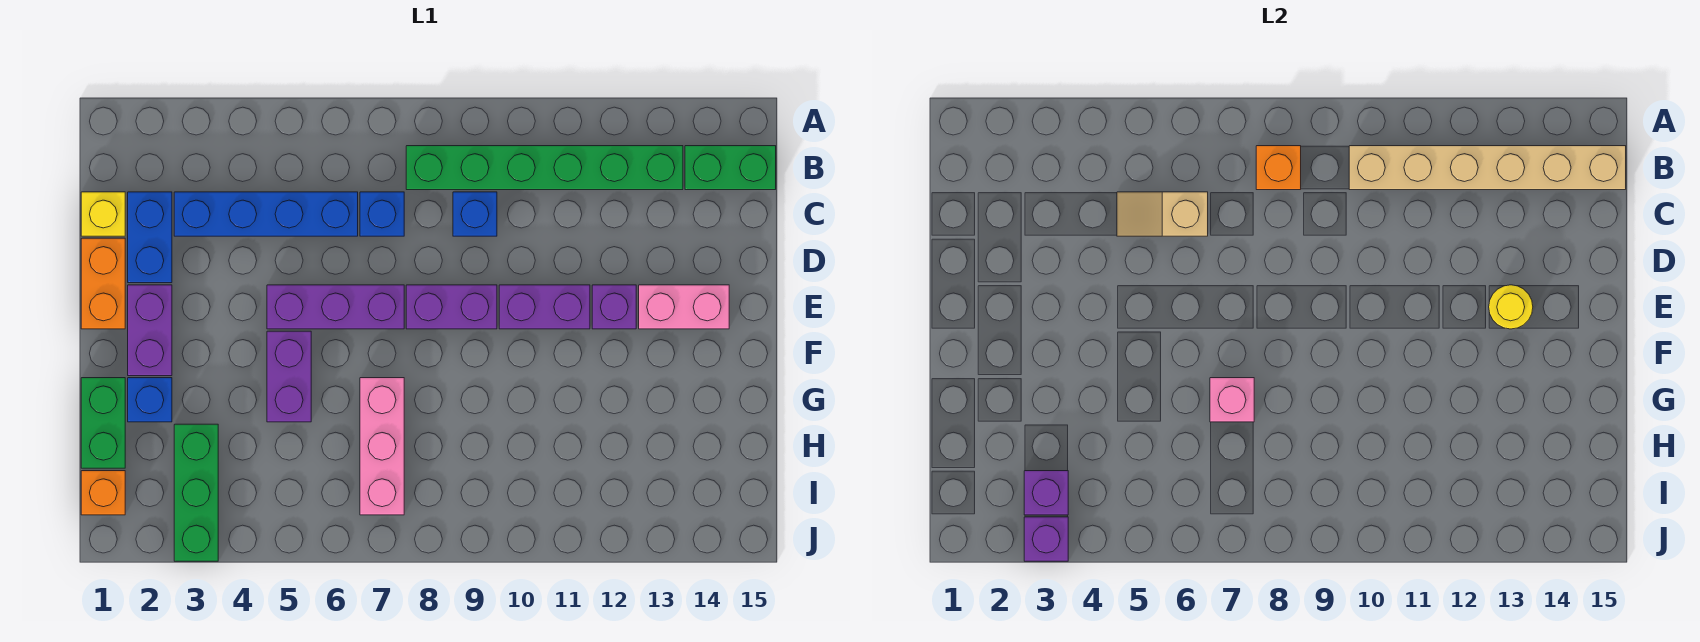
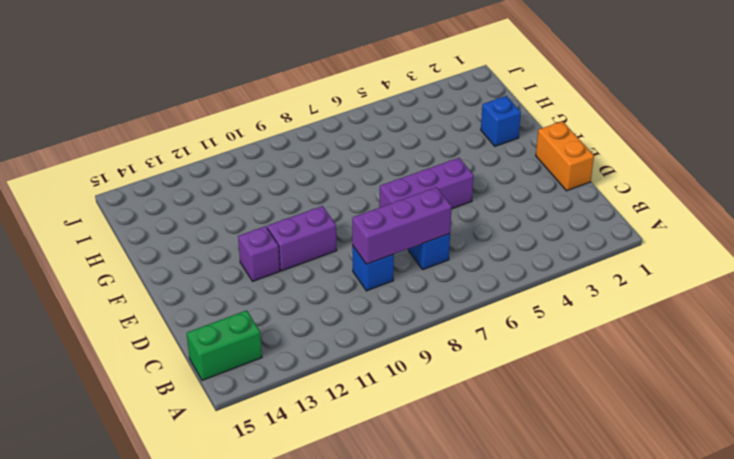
purple brick C7:C9 level 2 -> none
none -> green brick B8:B13 level 1
none -> yellow brick C1 level 1
none -> blue brick C2:D2 level 1

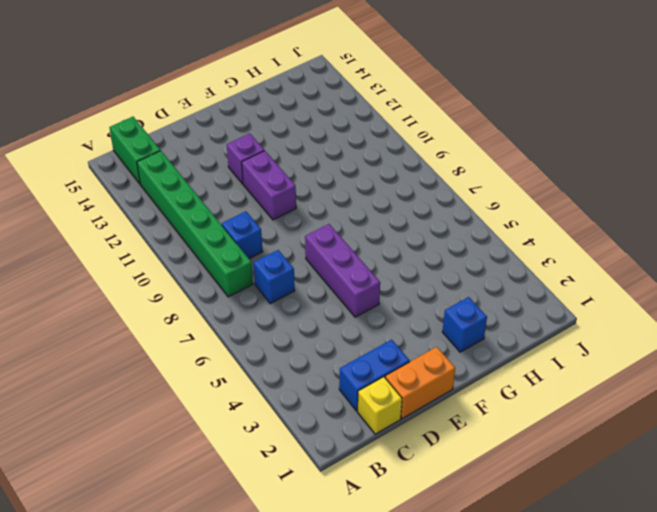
none -> blue brick C3:C6 level 1
none -> purple brick E2:F2 level 1
none -> purple brick E8:E9 level 1

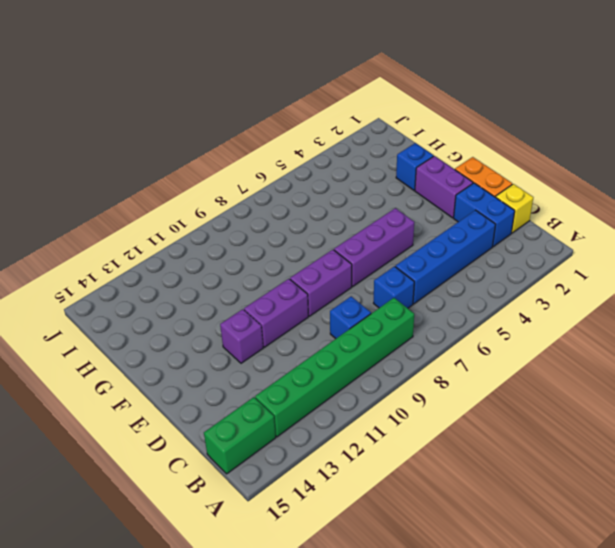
none -> pink brick E13:E14 level 1
none -> purple brick F5:G5 level 1
none -> green brick G1:H1 level 1

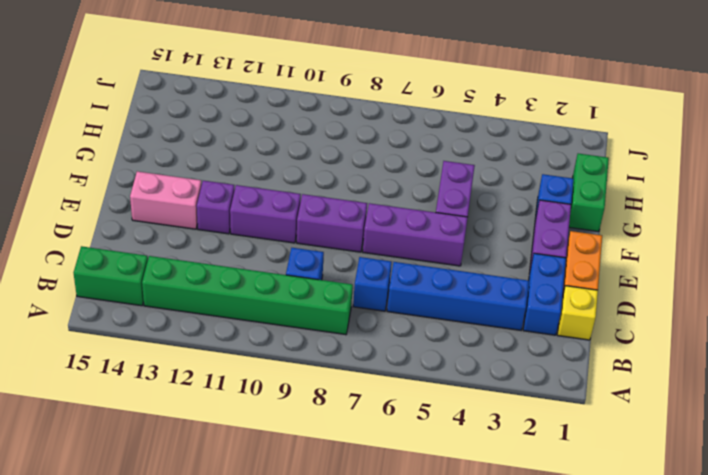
none -> pink brick G7:I7 level 1
none -> green brick H3:J3 level 1
none -> orange brick I1 level 1

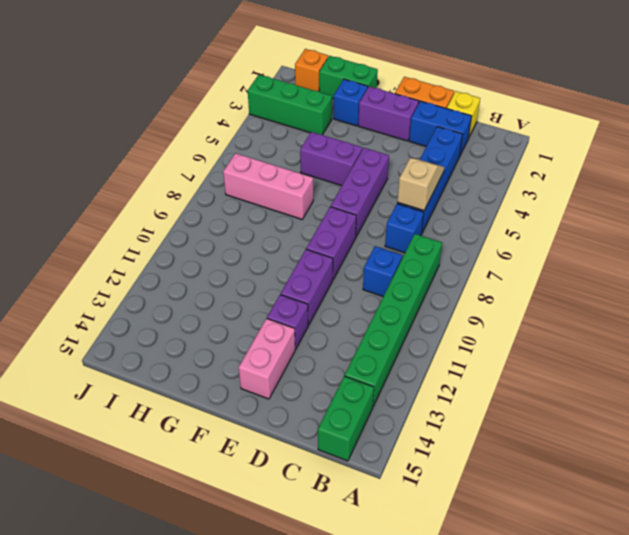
none -> orange brick B8 level 2
none -> tan brick B10:B15 level 2
none -> yellow round brick E13 level 2

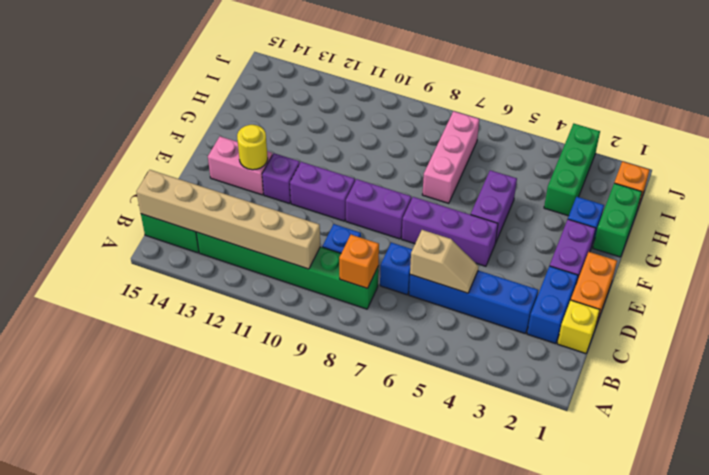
none -> pink brick G7 level 2
none -> purple brick I3 level 2
none -> purple brick J3 level 2

